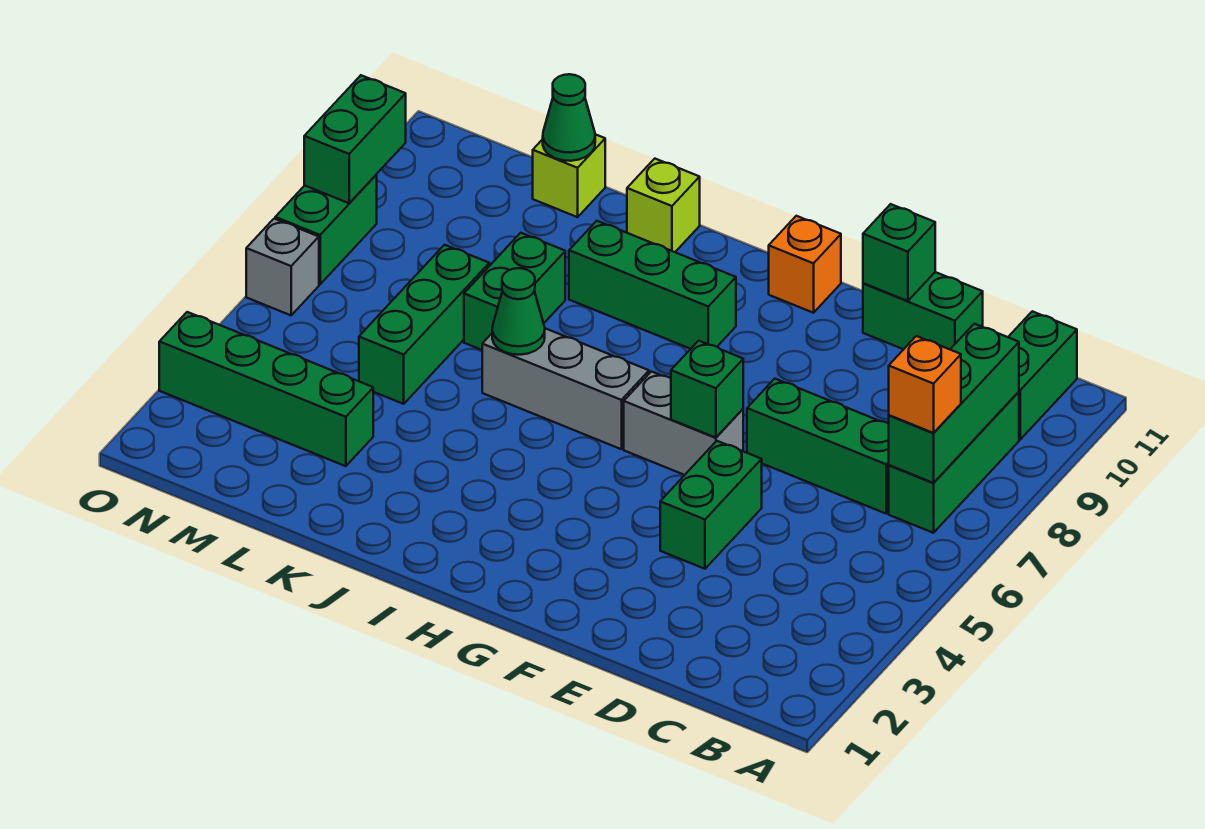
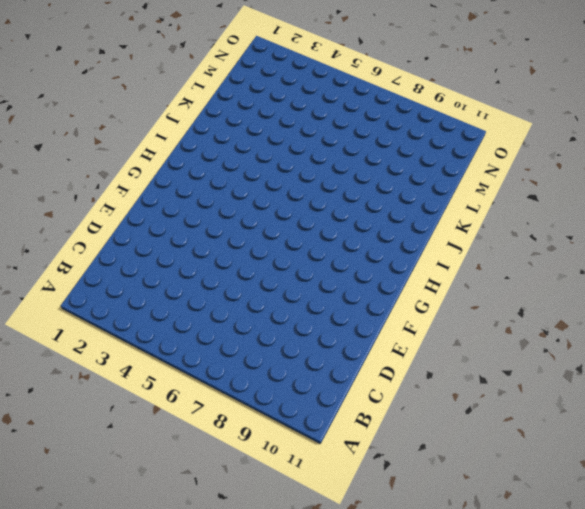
none -> green brick B7:B9 level 1
none -> green brick B10:B11 level 1
none -> green brick C7:E7 level 1

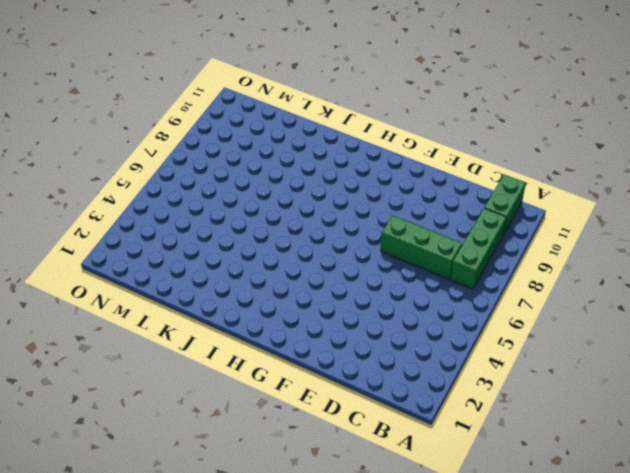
none -> green brick D11:E11 level 1
none -> green brick E4:E5 level 1
none -> grey brick F6:G6 level 1

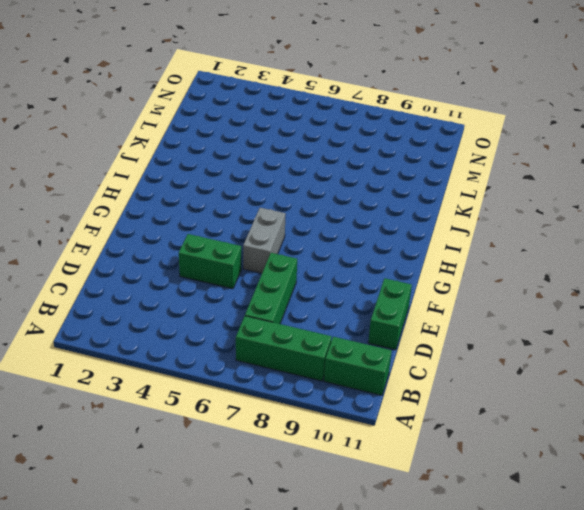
none -> orange brick G11 level 1
none -> grey brick H6:J6 level 1
none -> green brick H9:J9 level 1

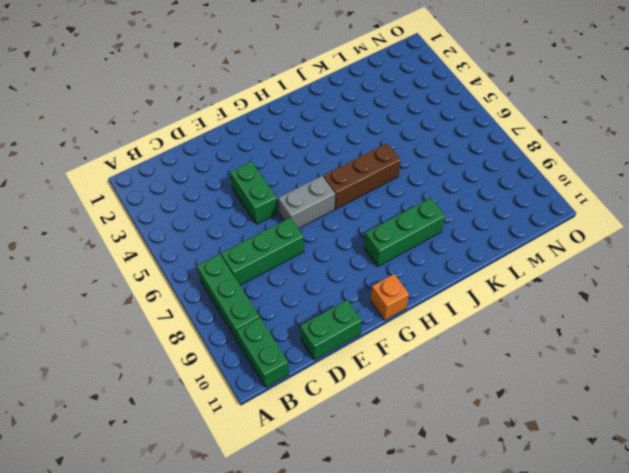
brown brick H6:J6 level 1 -> grey brick H6:J6 level 1
none -> lime brick J11 level 1
none -> green brick K7:K8 level 1
none -> green brick L3:O3 level 1

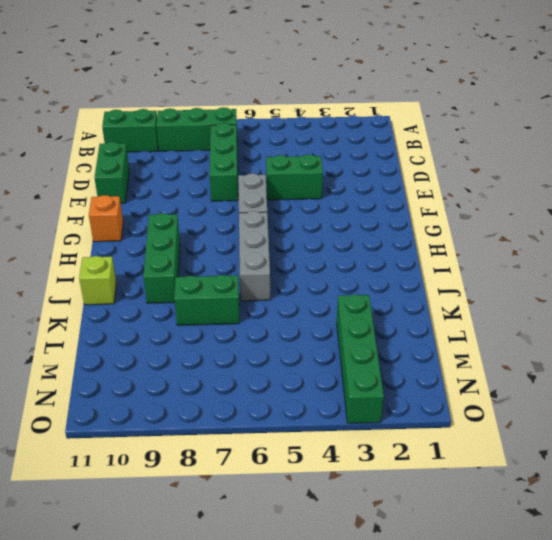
none -> green brick L5:L7 level 1
none -> lime brick L11 level 1
none -> grey brick O6 level 1

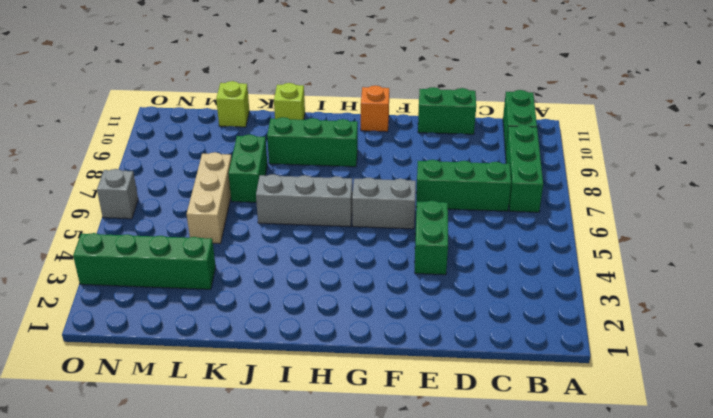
tan brick L5:L7 level 1 -> green brick L5:L7 level 1
none -> green brick O7:O8 level 1
none -> green brick B7:B9 level 2
none -> green brick E11 level 2

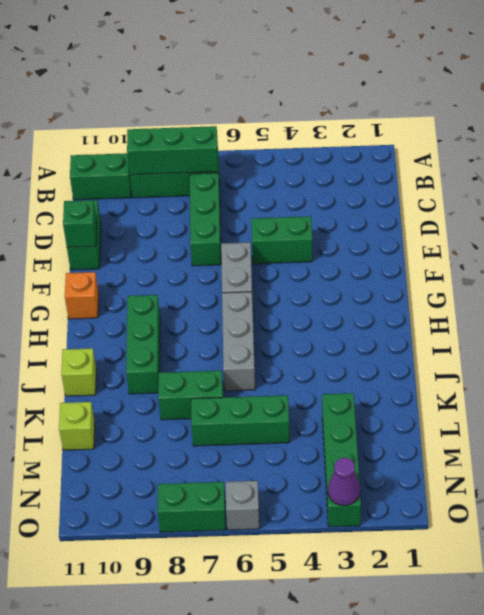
purple cone O3 level 2 -> none
none -> green brick F6 level 2
none -> green cone J6 level 2
none -> green cone L11 level 2

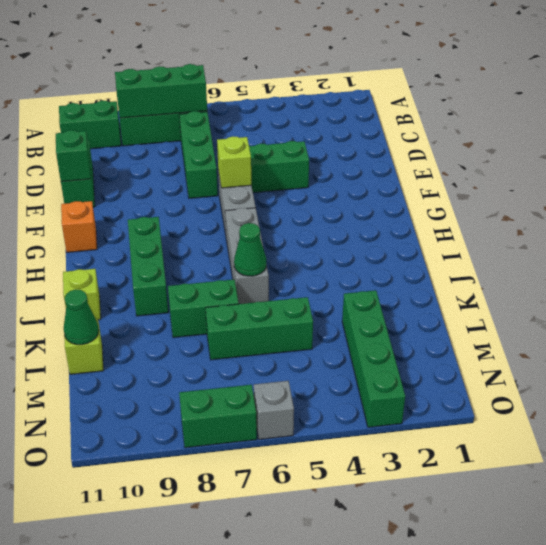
lime brick F6 level 2 -> green brick F6 level 2
none -> green brick O8:O9 level 2
none -> orange brick B7 level 3

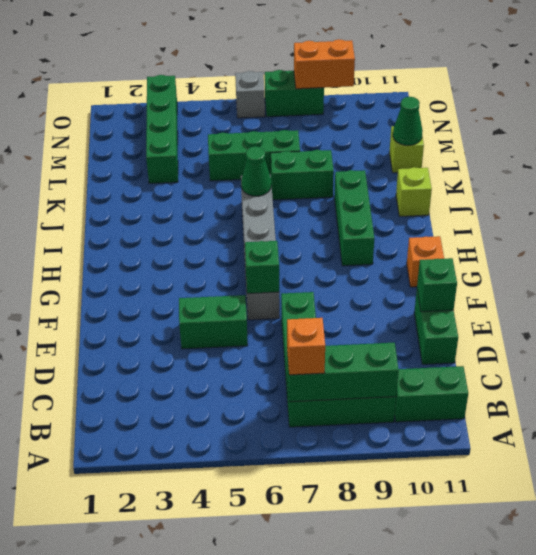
orange brick O8:O9 level 2 -> green brick O8:O9 level 2

